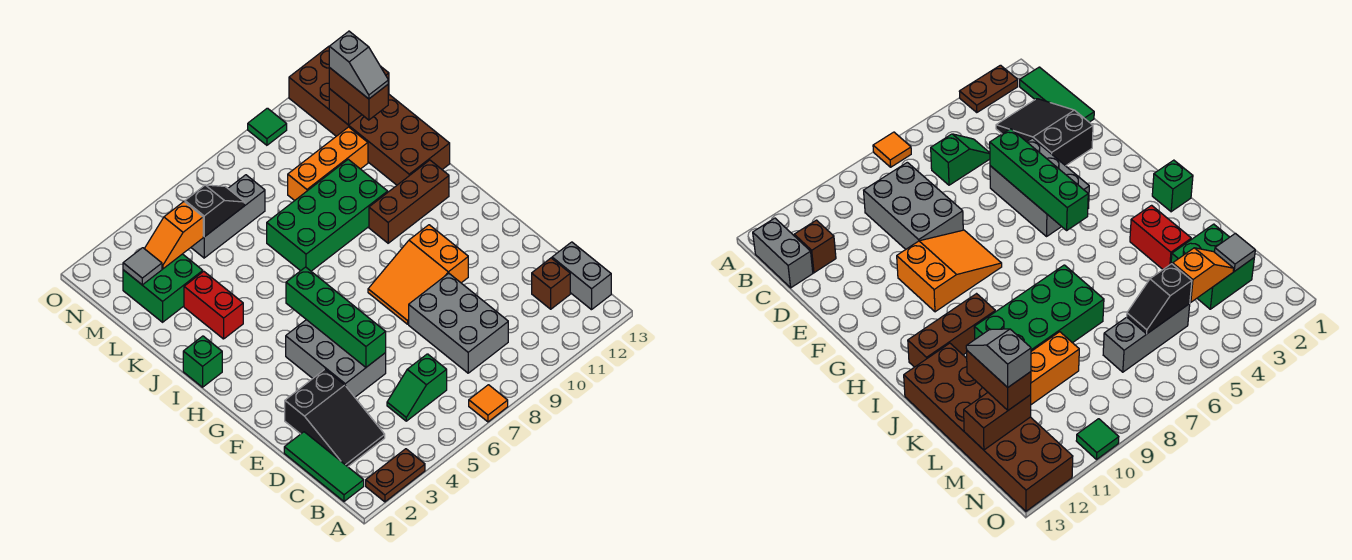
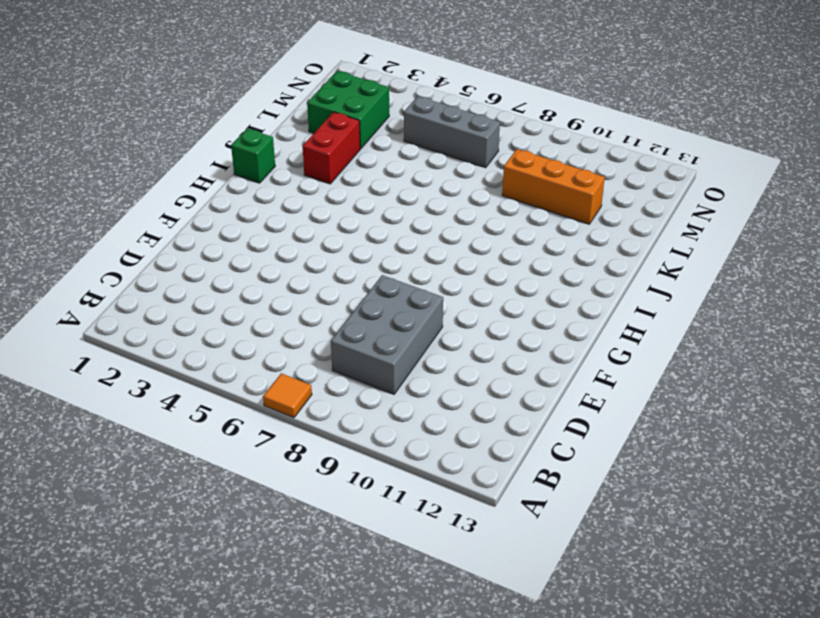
none -> brown plate A2:A3 level 1
none -> green tile B1:D1 level 1
none -> grey brick B13:C13 level 1

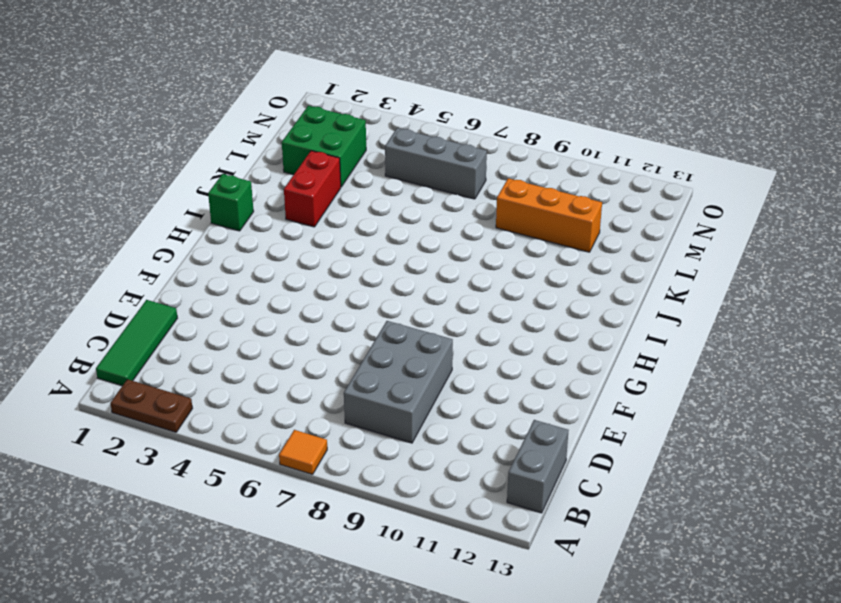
none -> black slope C2:E3 level 1 top E
none -> green slope C5:C6 level 1 top 6
none -> brown brick C12 level 1

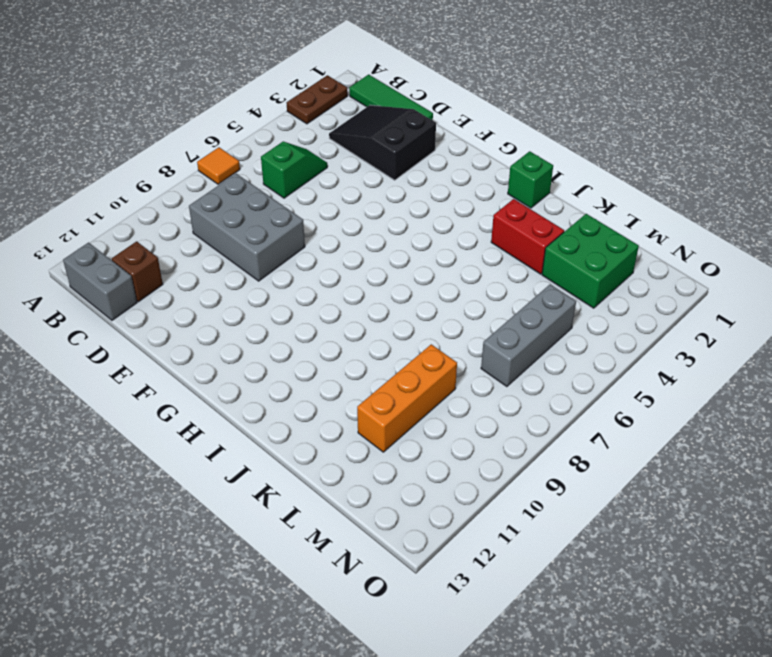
none -> grey brick E4:G5 level 1
none -> orange slope F8:G10 level 1 top 10
none -> brown brick I10:I12 level 1

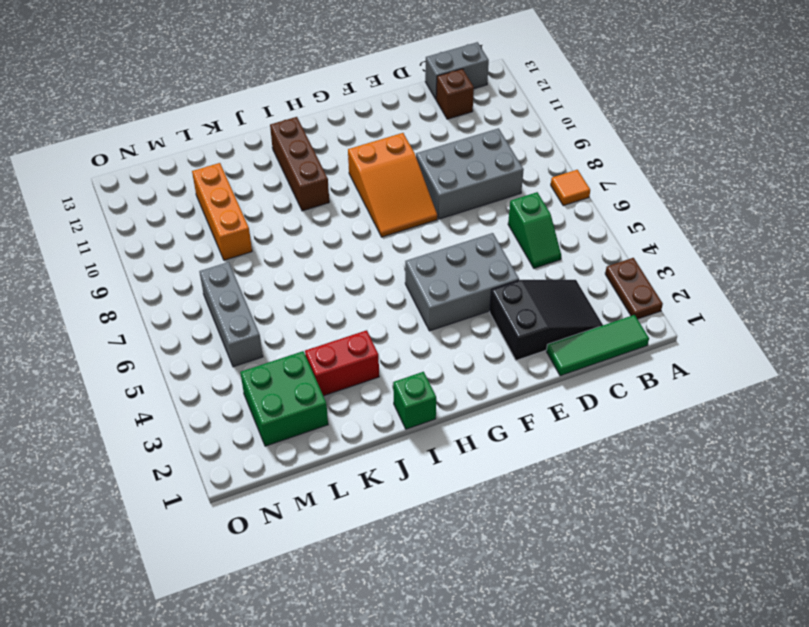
none -> green brick J7:K10 level 1
none -> brown brick J12:O13 level 1
none -> green tile O10 level 1

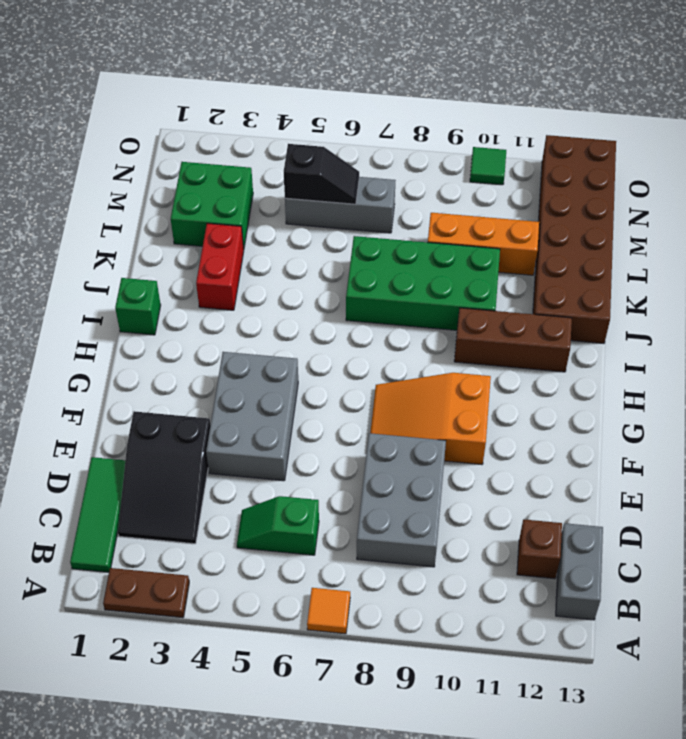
none -> green brick E5:H5 level 2
none -> grey tile M2 level 2
none -> orange slope M3:M4 level 2 top 4

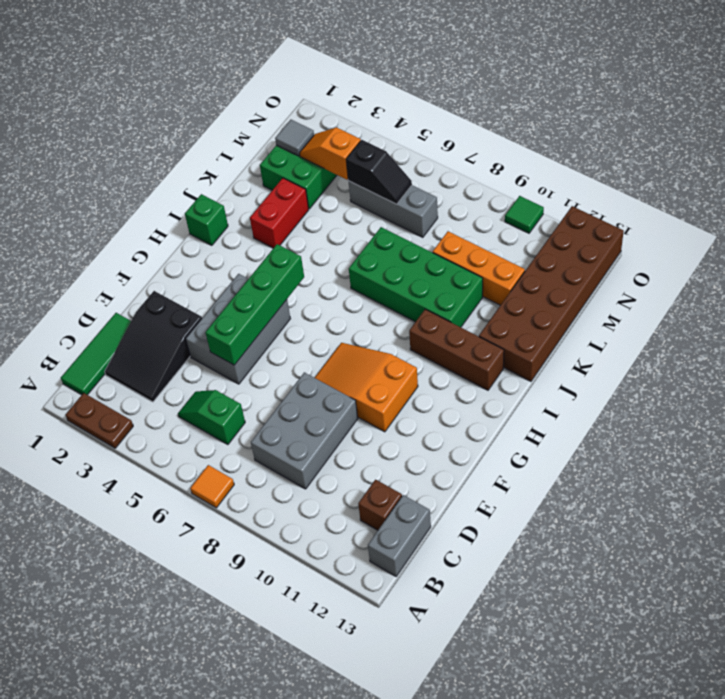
none -> brown brick M12:M13 level 2
none -> brown brick L12:M12 level 3
none -> grey slope L12:M12 level 4 top M

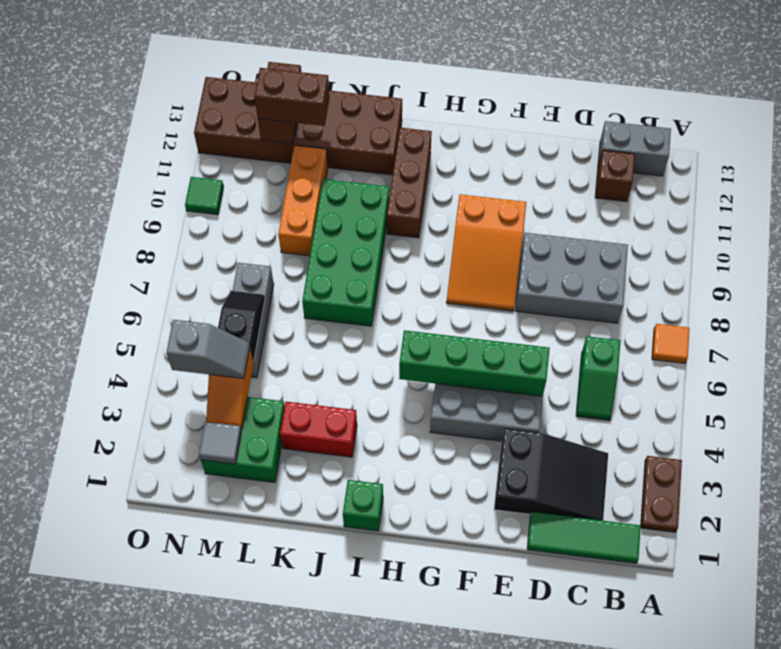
grey slope M4:N4 level 3 top N -> grey slope L12:M12 level 4 top M

